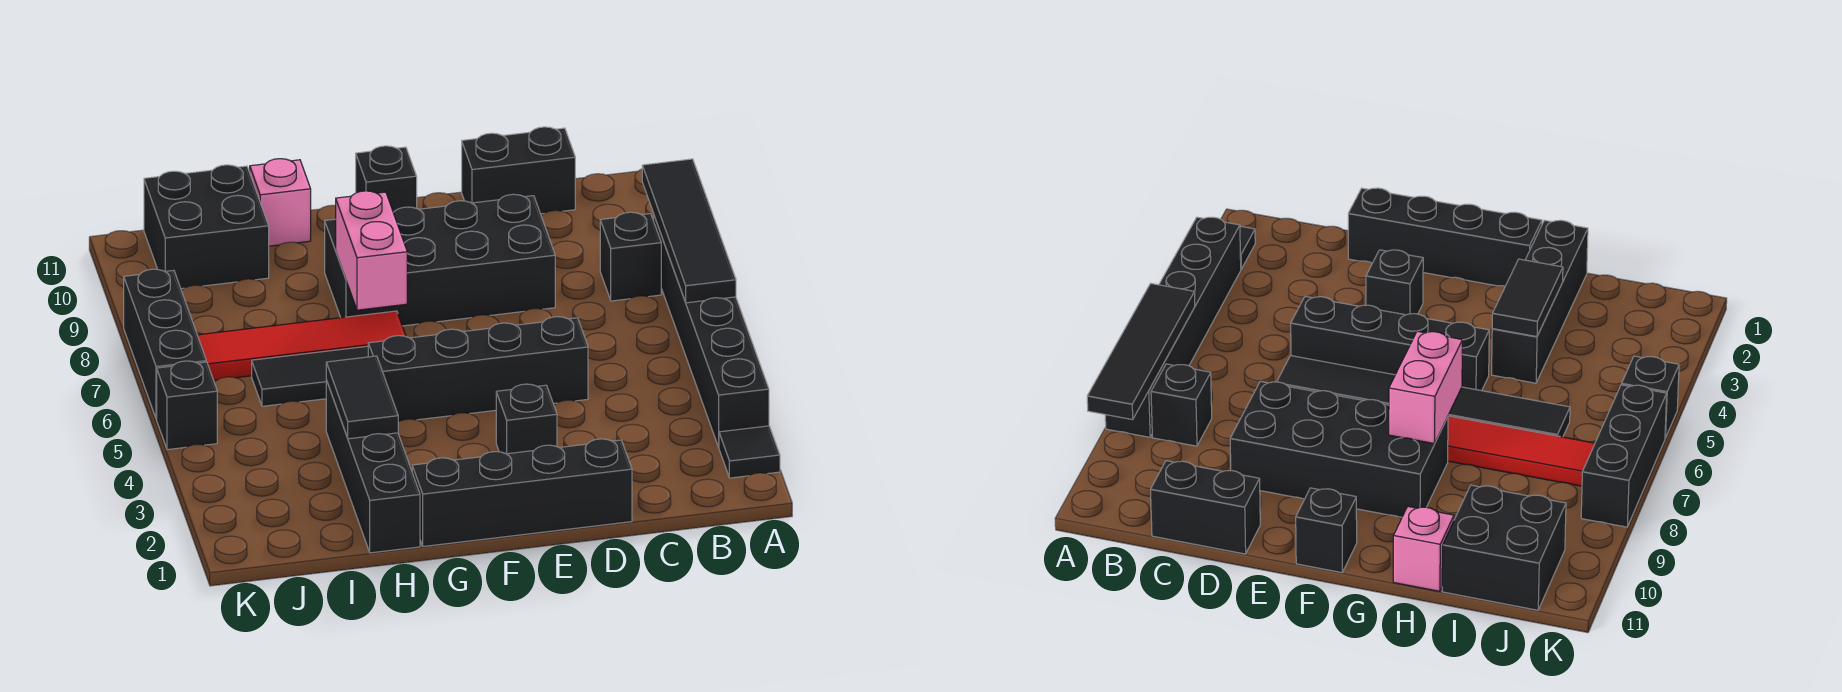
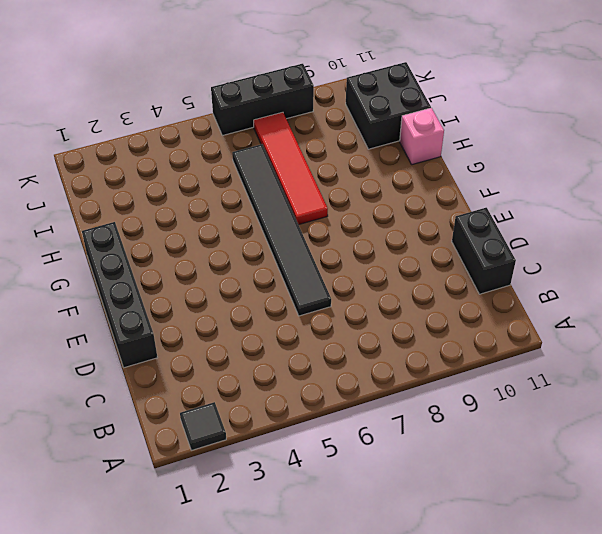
none -> black brick A3:A8 level 1
none -> black brick B8 level 1
none -> black brick D5:G5 level 1

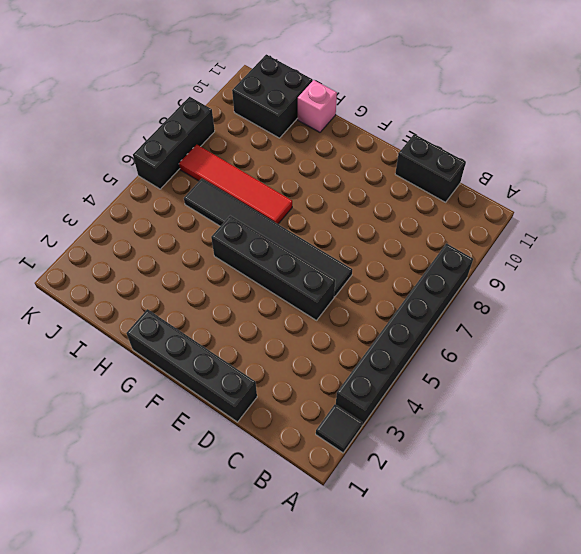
none -> black brick B8 level 1
none -> black brick D8:G9 level 1
none -> black brick E3 level 1

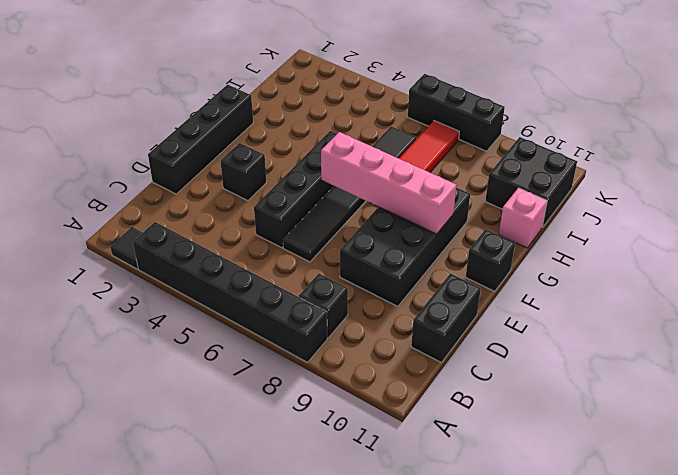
pink brick F6:F9 level 2 -> none
none -> black brick H1:H4 level 1
none -> black brick K5 level 1
none -> black tile A6:A9 level 2

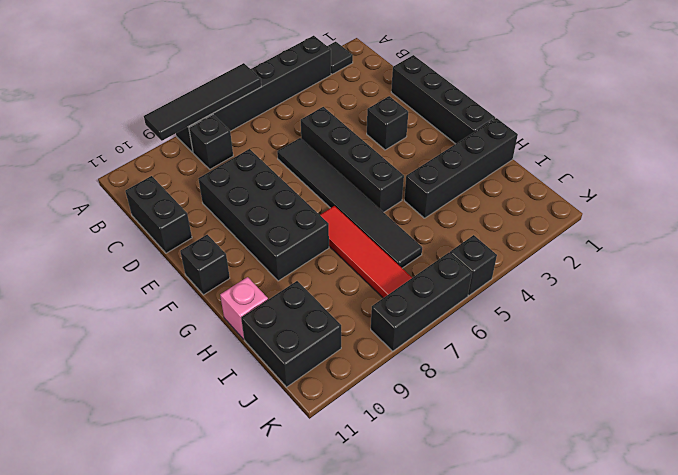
none -> pink brick G7:G8 level 2
none -> black tile H3:H4 level 2

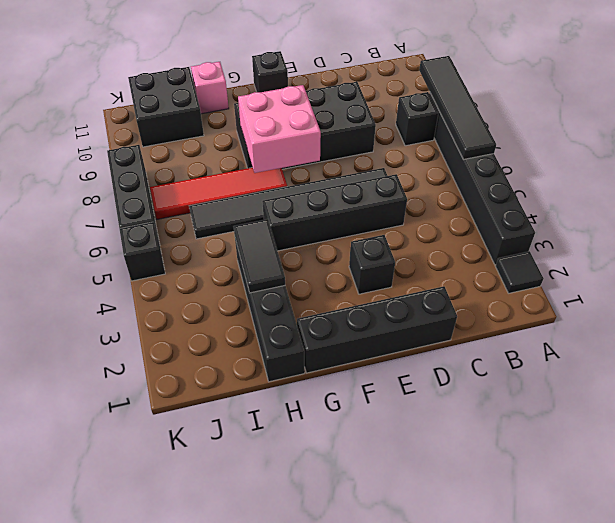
pink brick F7:G8 level 2 -> pink brick G7:G8 level 2
none -> black brick C11:D11 level 1

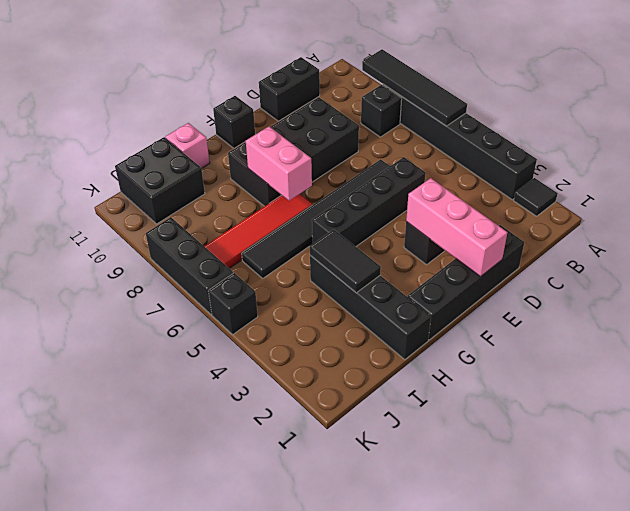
pink brick E1:E3 level 2 -> none

